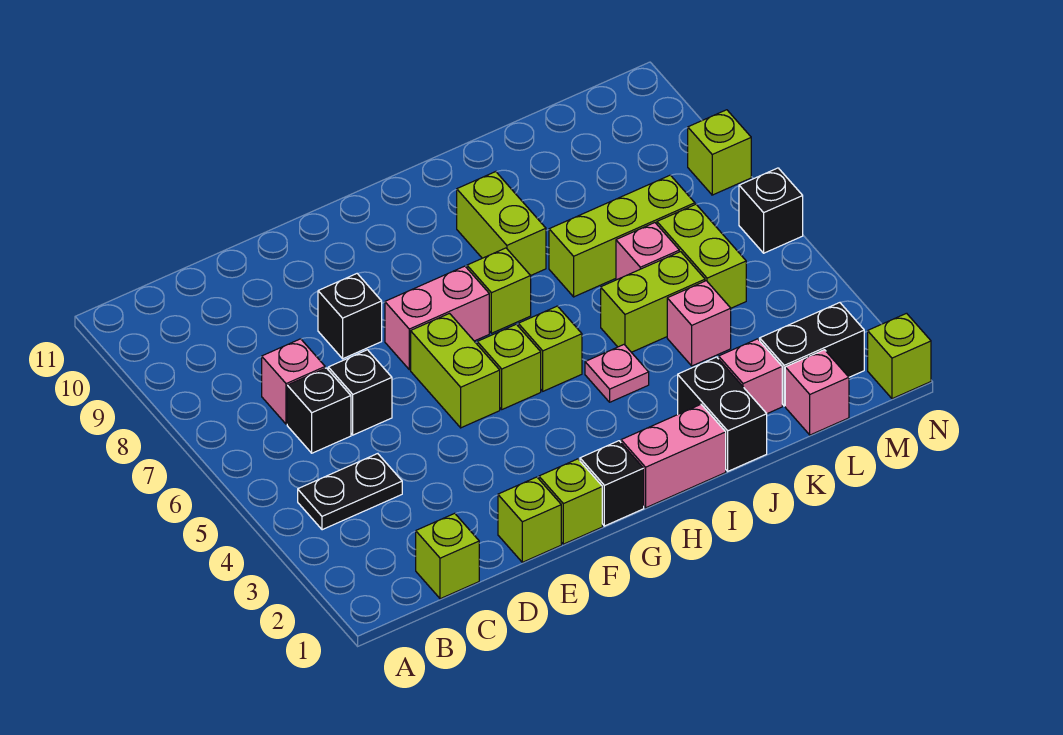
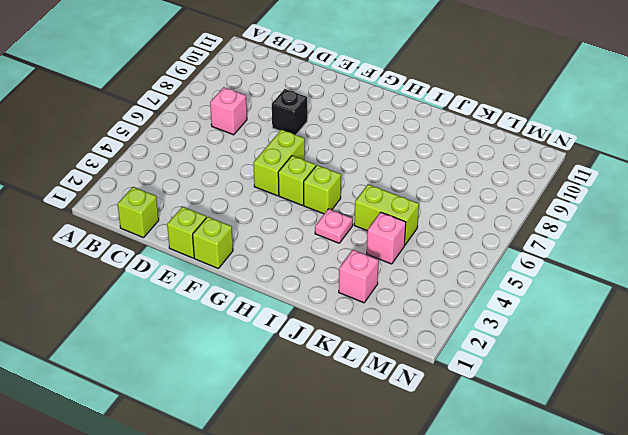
none -> black plate B4:C4 level 1
none -> black brick C6 level 1
none -> black brick D6 level 1

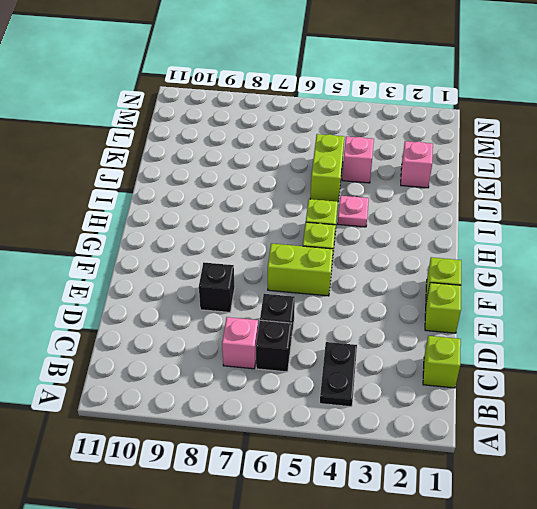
none -> pink brick F7:G7 level 1
none -> black brick G1 level 1
none -> pink brick H1:I1 level 1

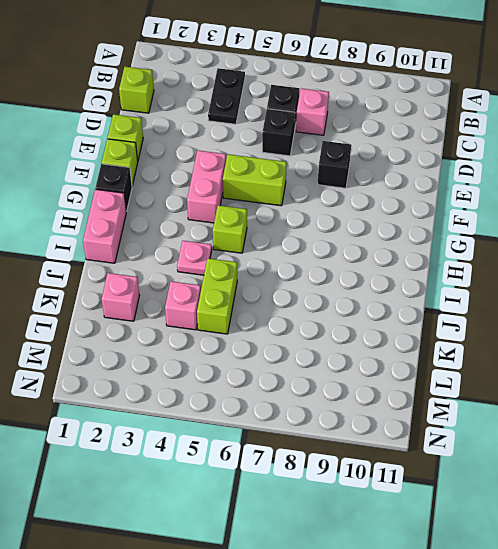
pink brick F4:G4 level 1 -> pink brick F7:G7 level 1
none -> lime brick G5 level 1
none -> lime brick H7 level 1
none -> lime brick I8:I9 level 1

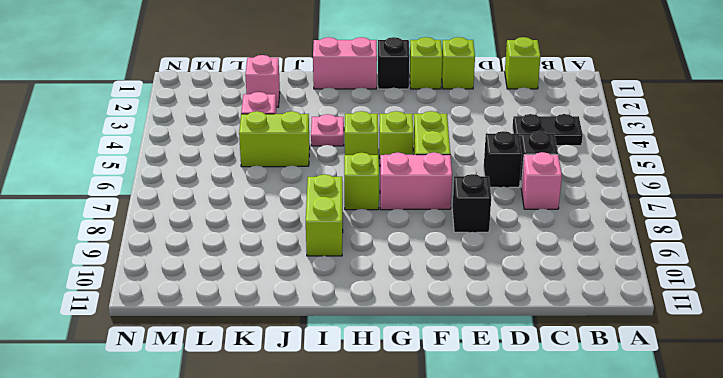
none -> black brick J1:J2 level 1
none -> lime brick J7:L7 level 1
none -> pink brick K6 level 1

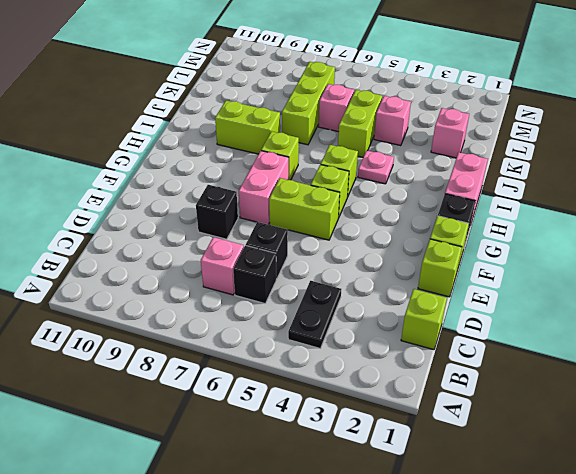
none -> black brick J1:J2 level 1
none -> pink brick L1 level 1
none -> black brick L2:M2 level 1

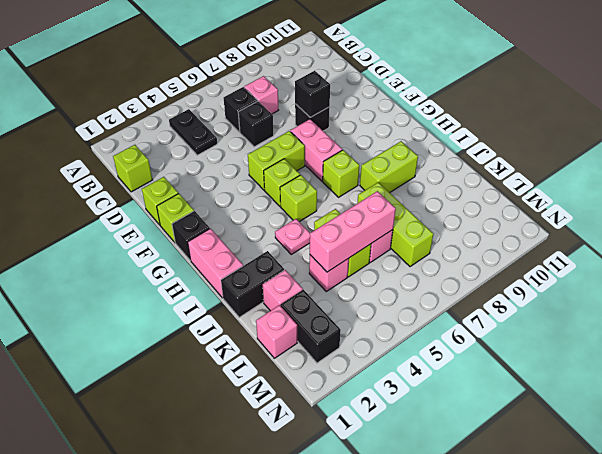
black brick E8 level 2 -> black brick N6 level 1
pink brick K4:K6 level 2 -> none
none -> lime brick L5:L6 level 1
none -> lime brick N1 level 1
none -> lime brick N8 level 1

